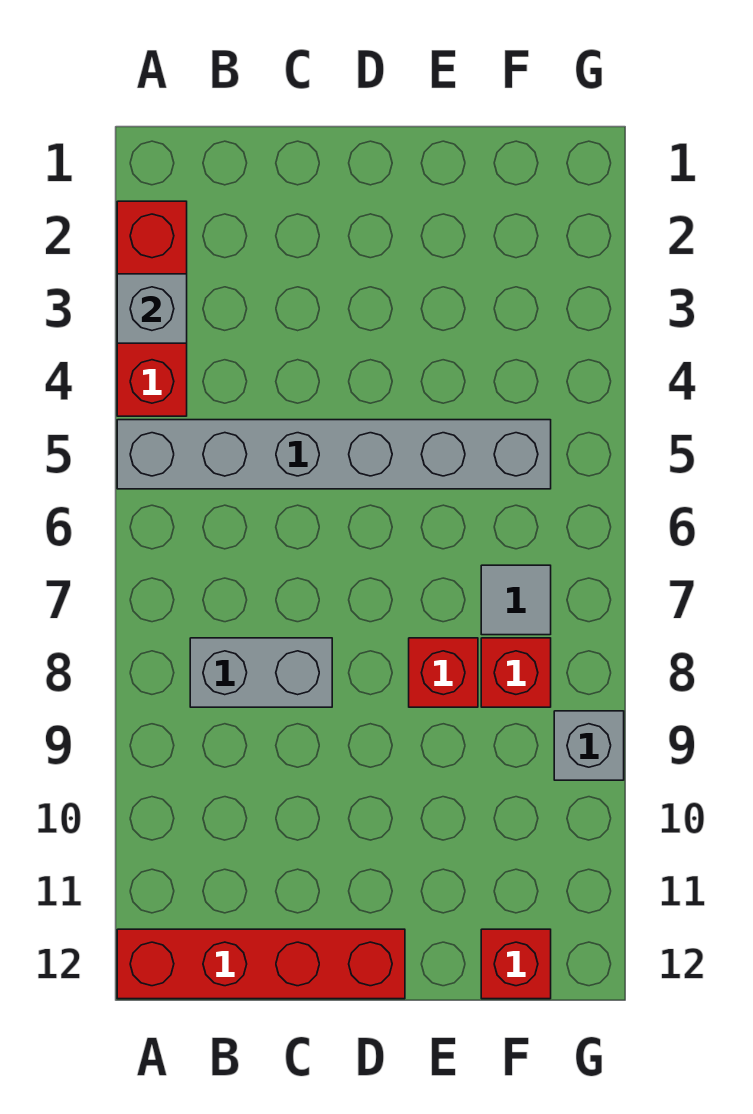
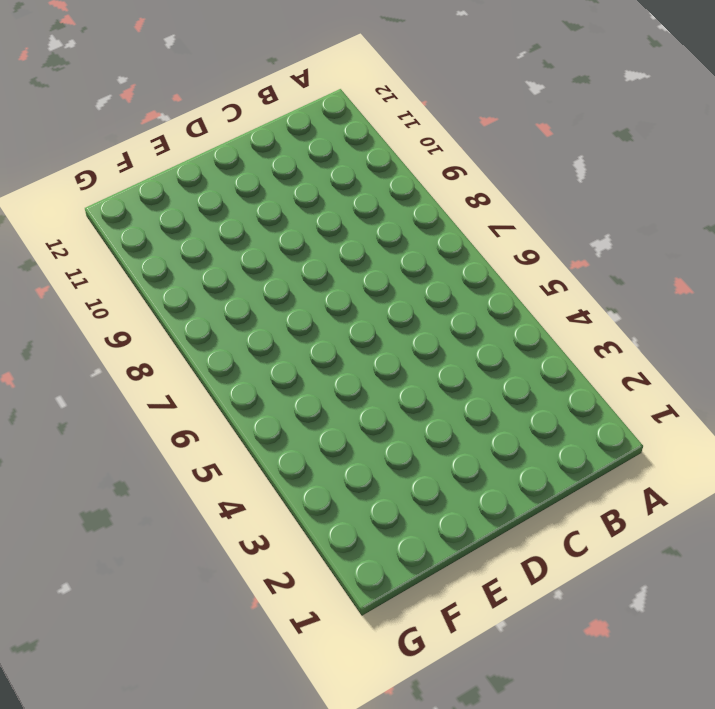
none -> red brick A2:A4 level 1
none -> grey brick A5:F5 level 1

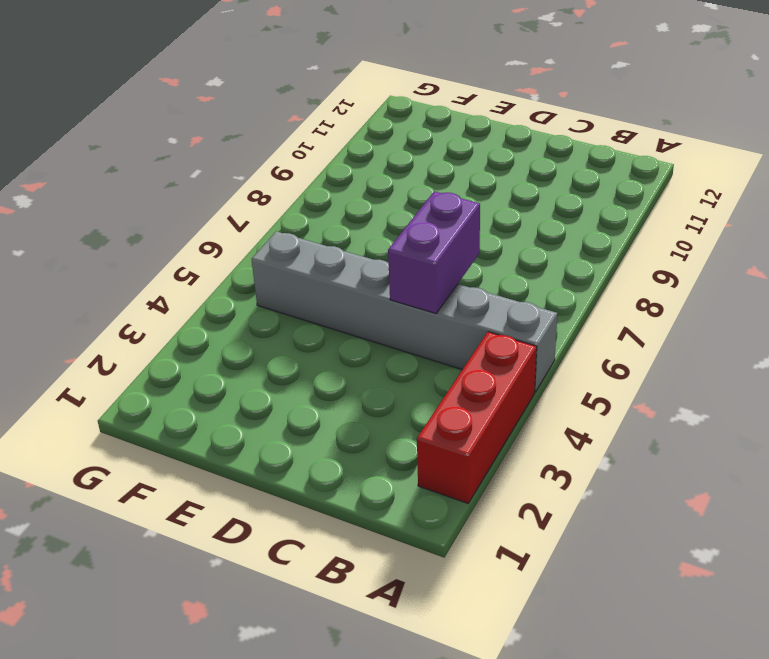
purple brick C5:C6 level 2 -> none
none -> red brick A12:D12 level 1
none -> grey brick B8:C8 level 1

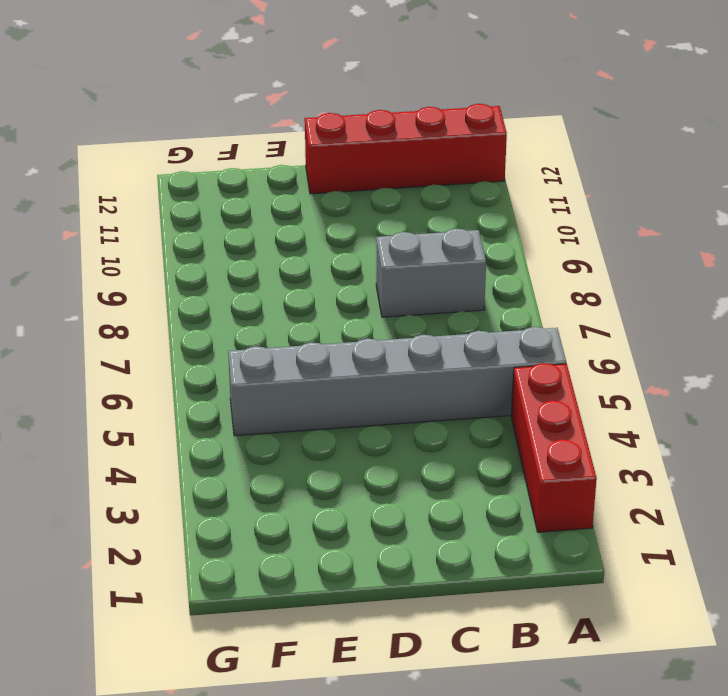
none -> red brick E8 level 1
none -> grey tile F7 level 1

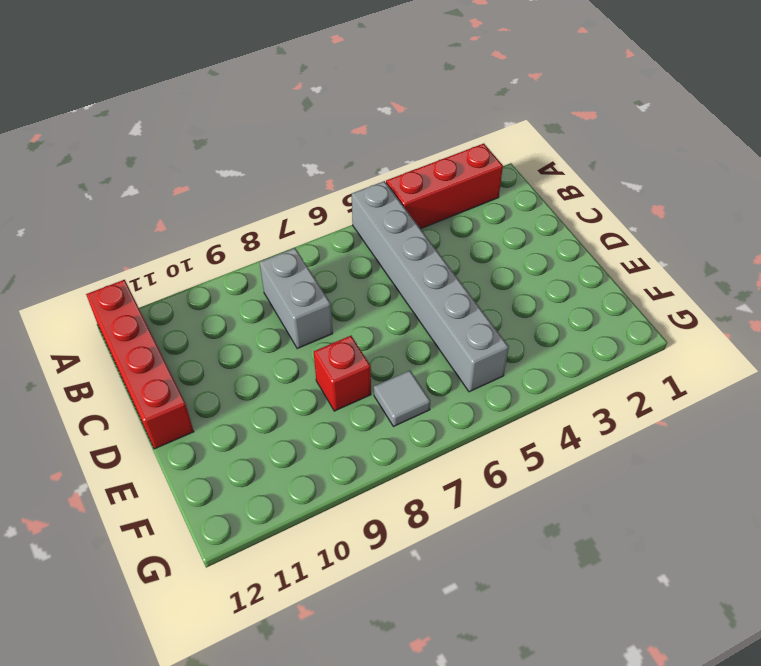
none -> red brick F8 level 1
none -> red brick F12 level 1

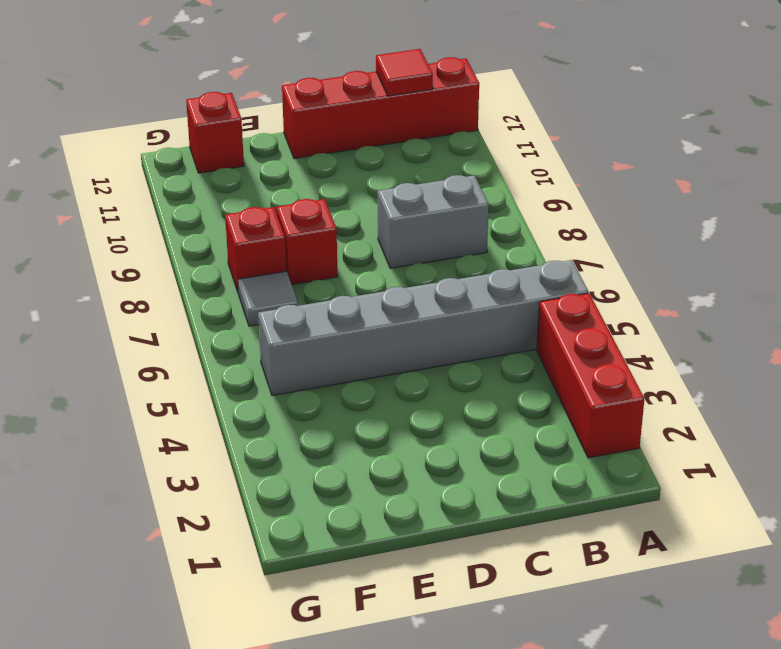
red tile B12 level 2 -> none
none -> grey brick G9 level 1
none -> grey brick A3 level 2

